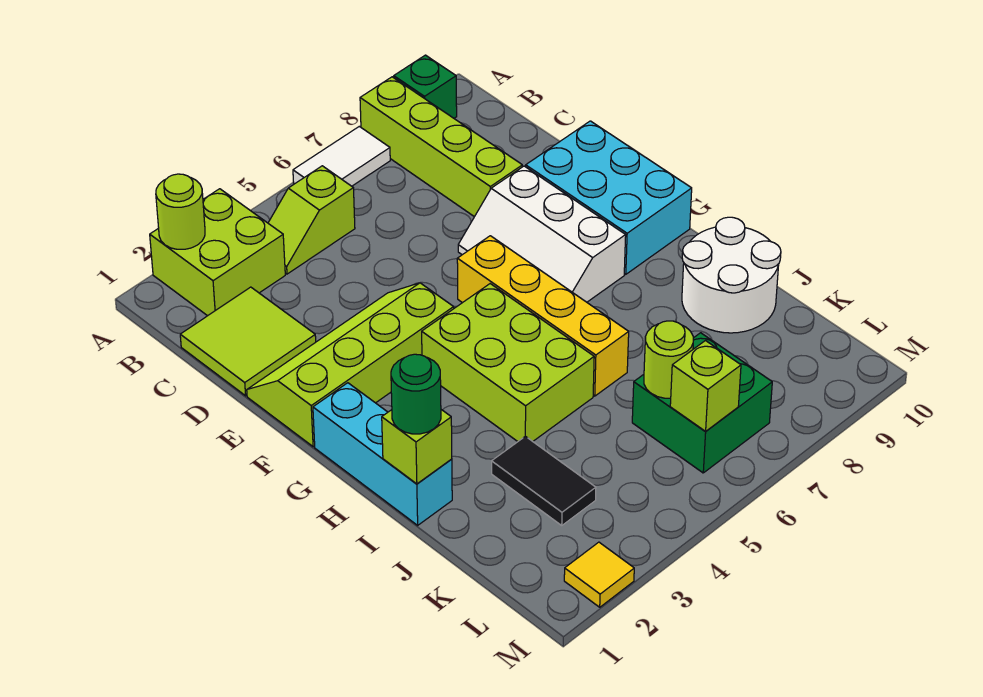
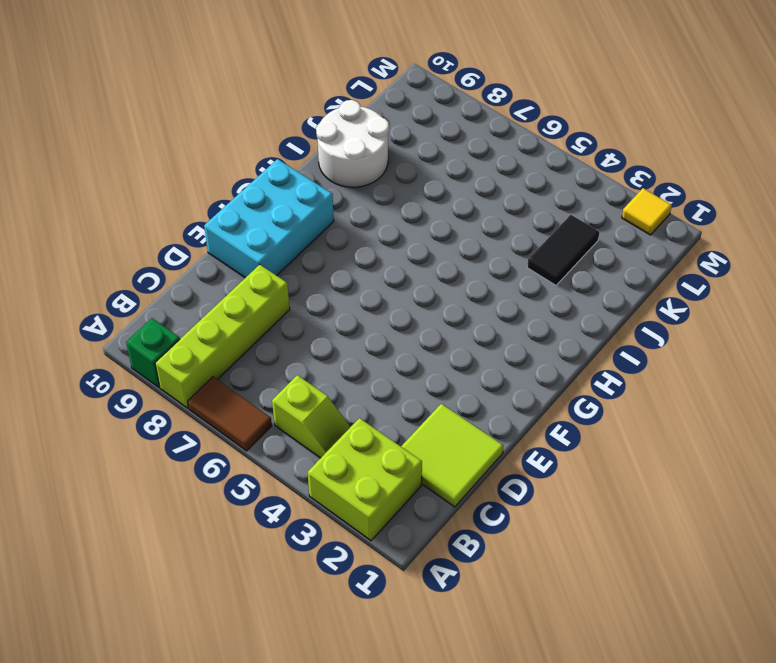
brown tile A6:A7 level 1 -> white tile A6:A7 level 1
none -> lime slope E1:F4 level 1 top F
none -> white slope E7:G8 level 1 top 8
none -> yellow brick F6:I6 level 1

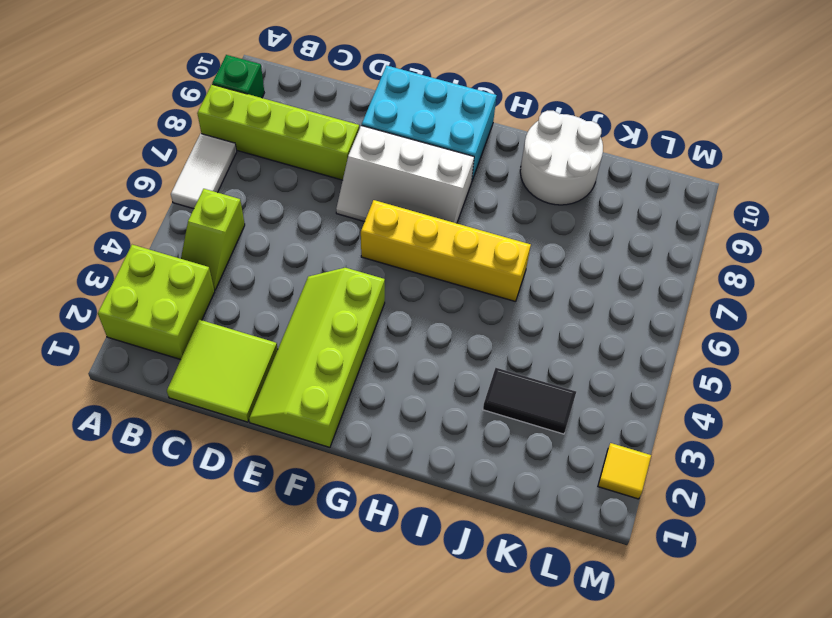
none -> cyan brick G1:I1 level 1
none -> lime brick G4:I5 level 1
none -> green brick K6:L7 level 1

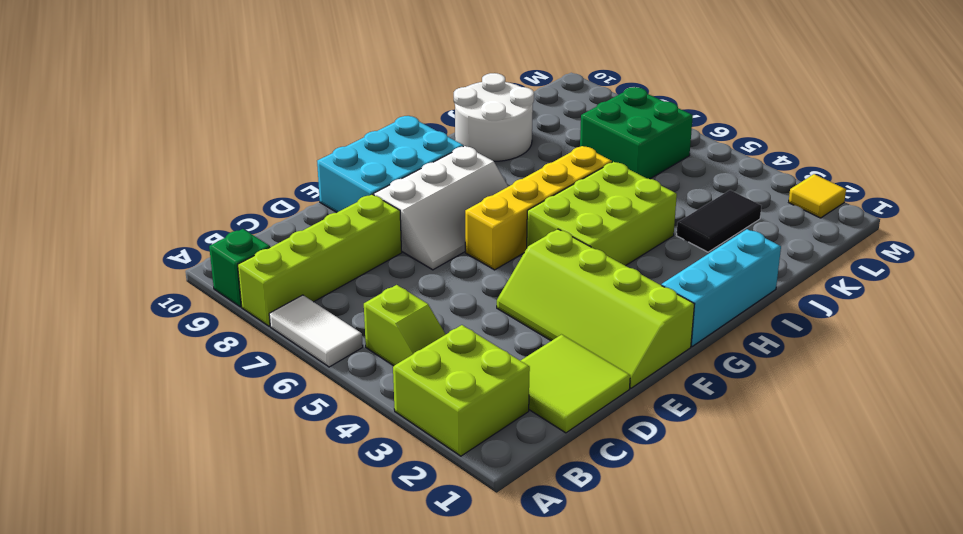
none -> lime round brick A2 level 2
none -> lime brick I1 level 2
none -> lime round brick K6 level 2

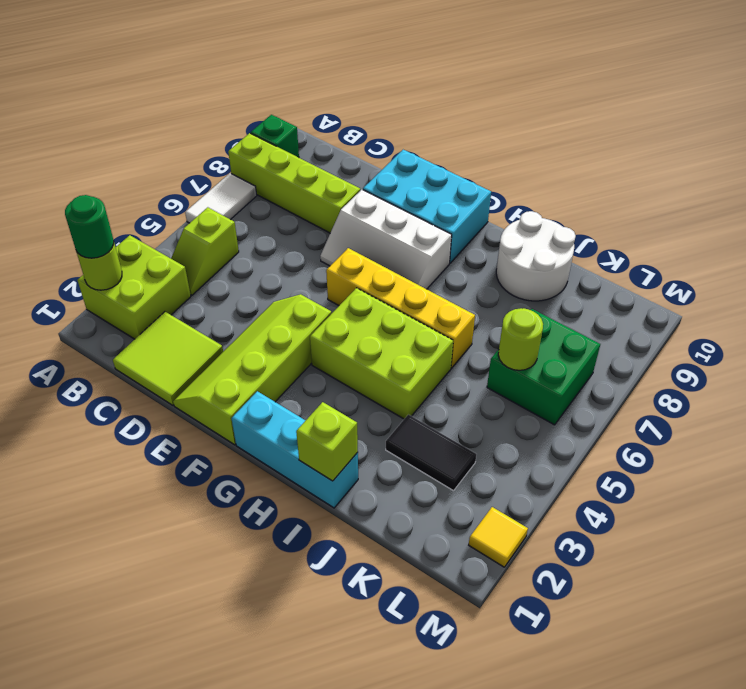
green round brick A2 level 3 -> green round brick I1 level 3
none -> lime brick L6 level 2

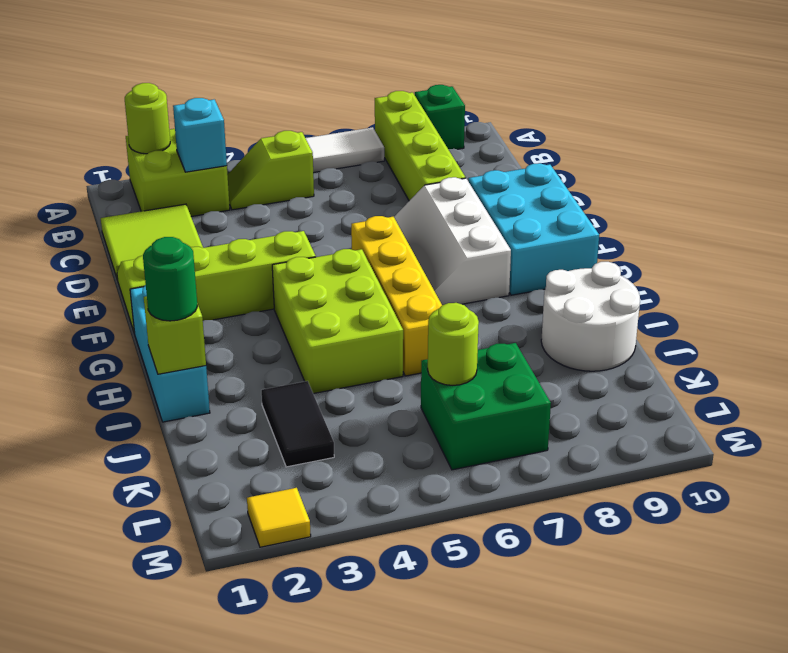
cyan brick B3 level 2 -> none
none -> lime brick L6 level 2

